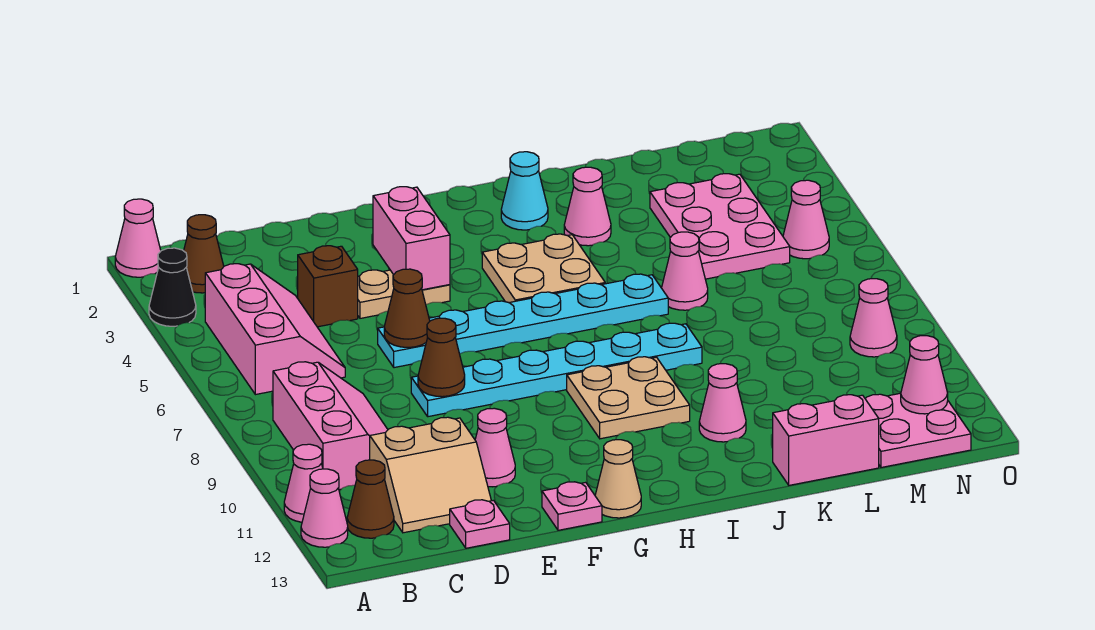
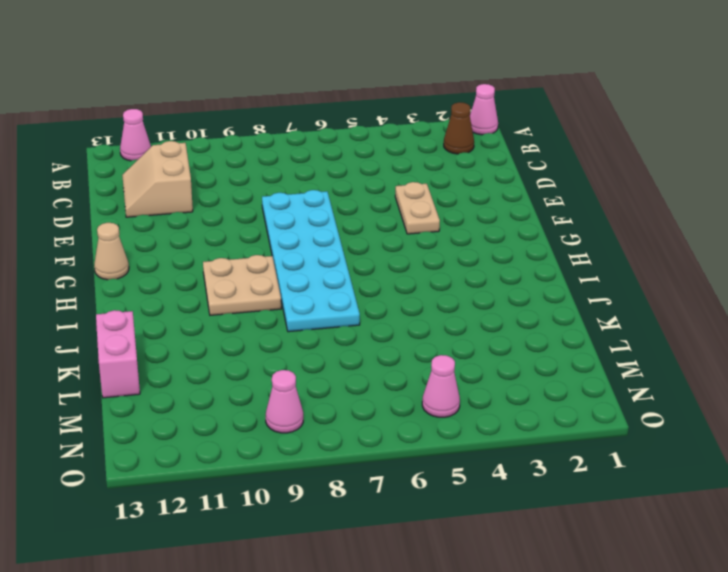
cyan plate E7:J8 level 1 -> cyan plate E8:J8 level 1
none -> black cone A3 level 1
none -> pink cone A11 level 1
none -> pink slope B4:C6 level 1 top B
none -> pink slope B8:C10 level 1 top B

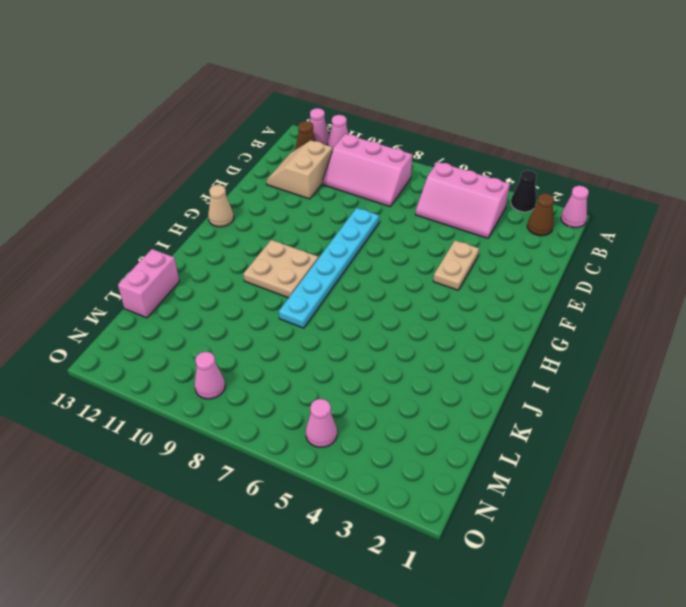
none -> brown brick D4 level 1
none -> pink plate D13 level 1
none -> cyan plate E6:J6 level 1
none -> pink cone E11 level 1

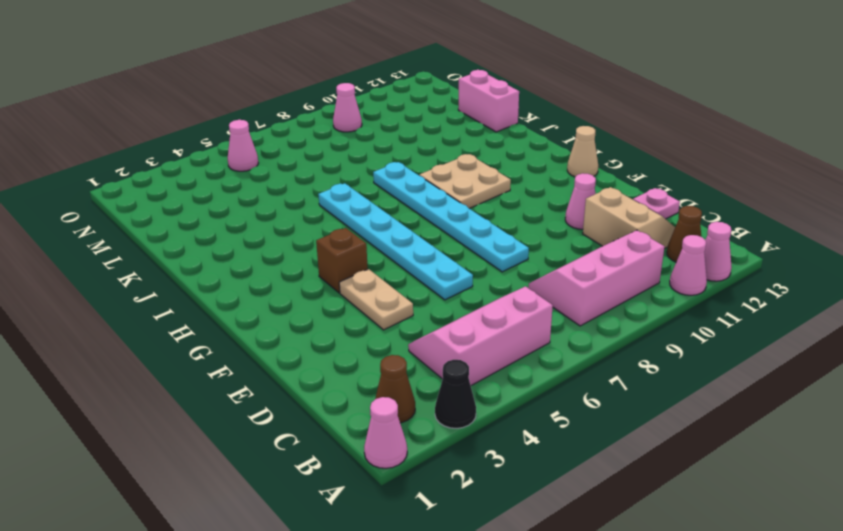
brown brick G4 level 1 -> brown brick D4 level 1
none -> pink plate F13 level 1
none -> tan plate H4:I5 level 1
none -> cyan cone I2 level 1
none -> pink cone J3 level 1

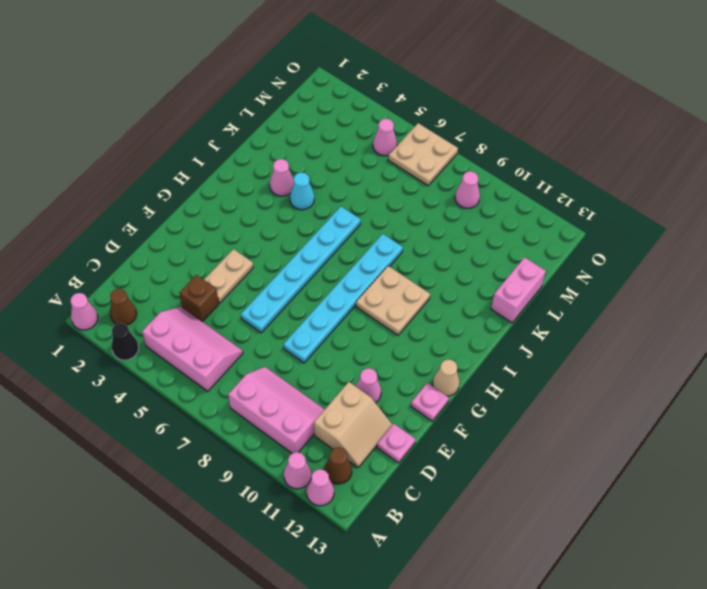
cyan cone J4 level 1 -> cyan cone I2 level 1
tan plate N6:O7 level 1 -> tan plate H4:I5 level 1
none -> pink cone J11 level 1
none -> pink cone K6 level 1
none -> pink plate L3:M5 level 1
none -> pink plate M12:N13 level 1

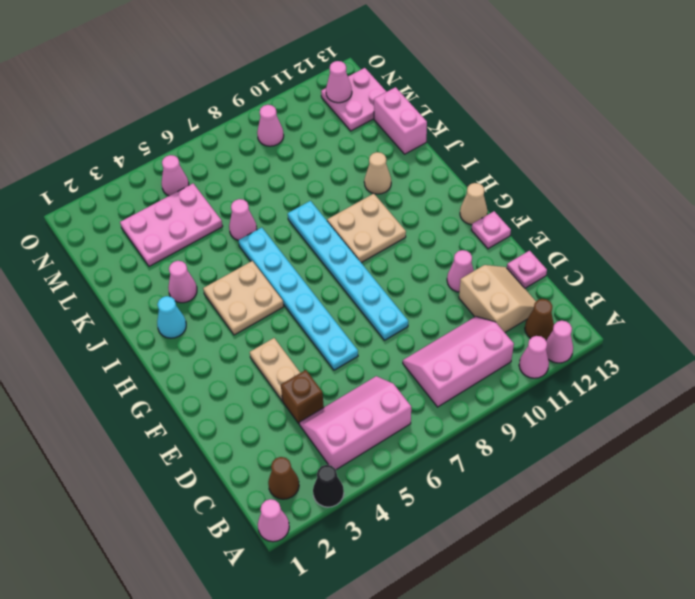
tan cone J11 level 1 -> pink cone J11 level 1
none -> brown cone E6 level 2
none -> brown cone E8 level 2
none -> pink brick F3:F4 level 2

